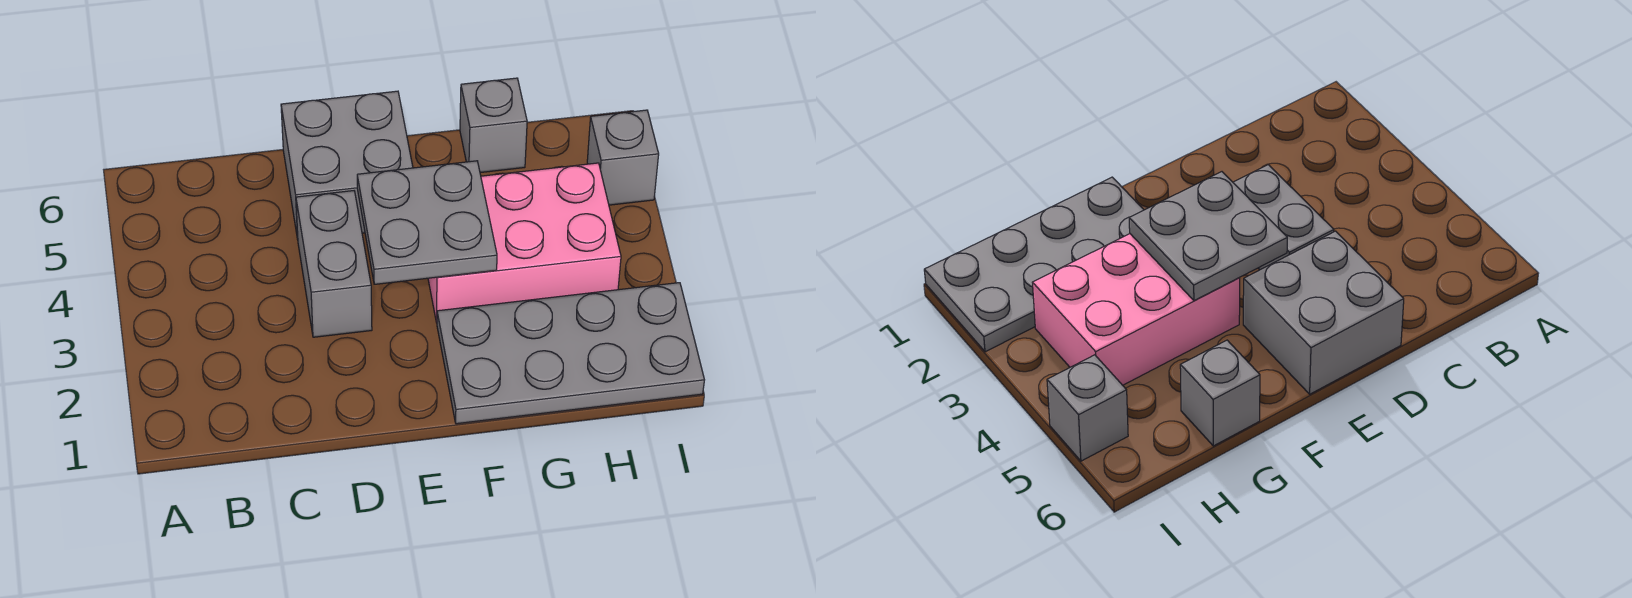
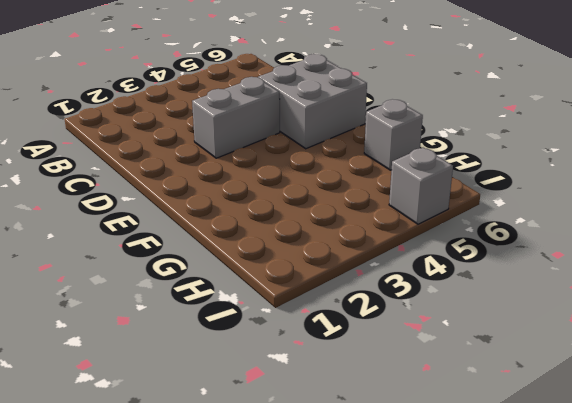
none -> grey plate F1:I2 level 1
none -> pink brick F3:H4 level 1

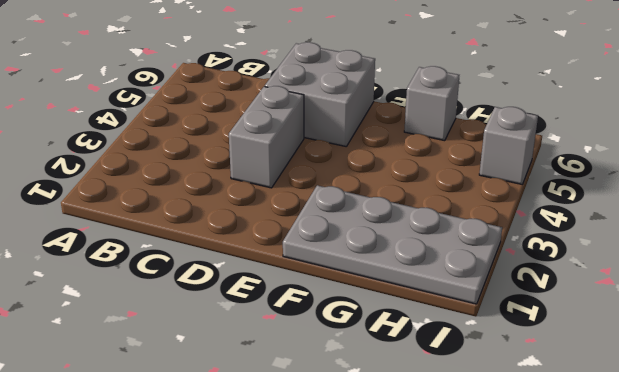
none -> pink brick F3:H4 level 1
none -> grey plate E3:F4 level 2

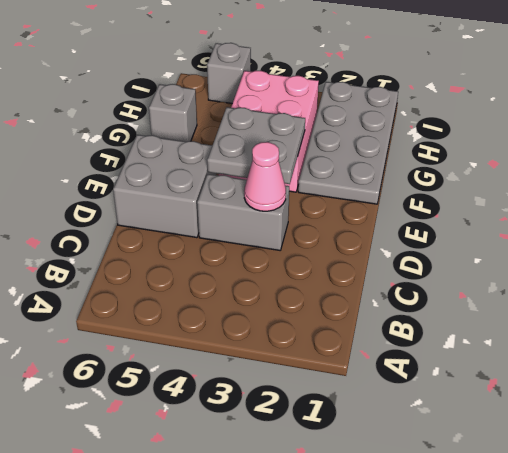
pink cone D3 level 2 -> none

